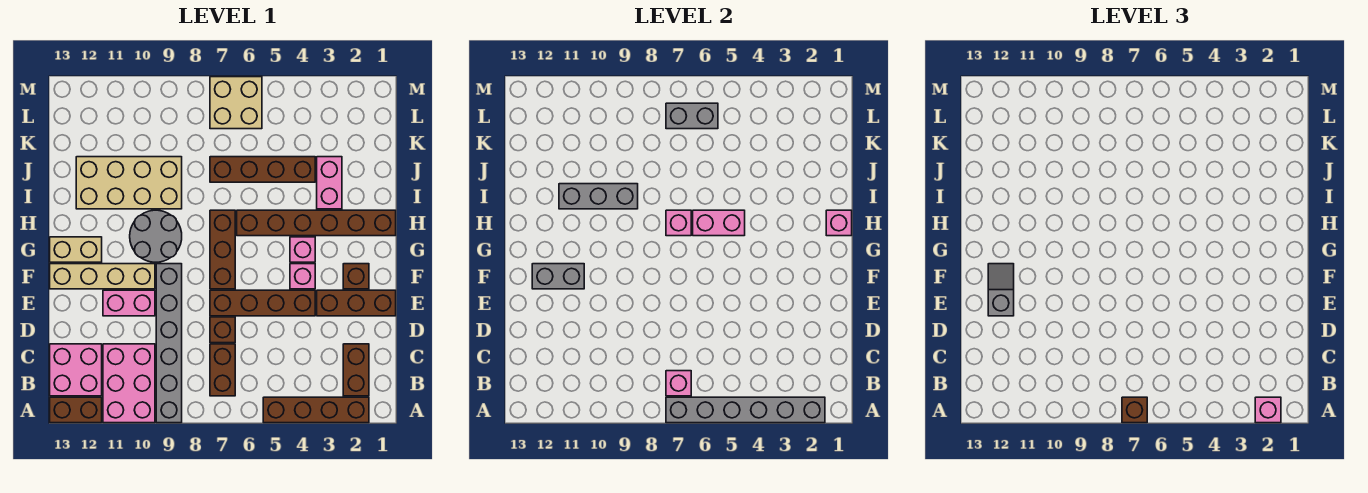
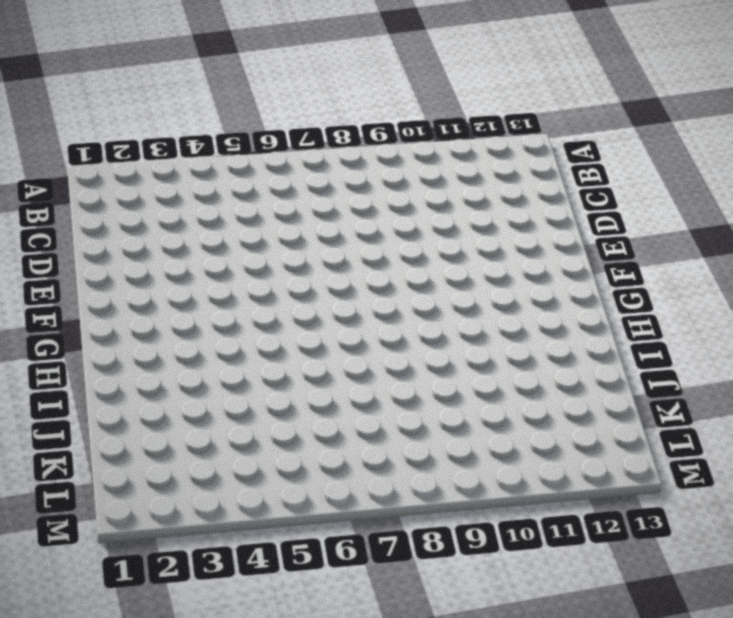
none -> brown brick A2:A5 level 1
none -> grey brick A9:F9 level 1
none -> pink brick A10:C11 level 1
none -> brown brick A12:A13 level 1

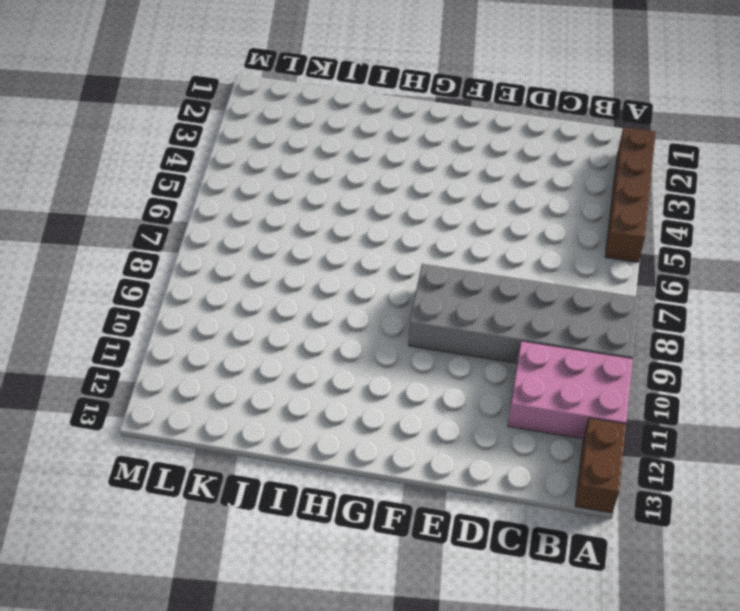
grey brick A8:F9 level 1 -> grey brick A9:F9 level 1
none -> brown brick B2:C2 level 1
none -> brown brick B7:C7 level 1
none -> pink brick B12:C13 level 1
none -> brown brick D7 level 1

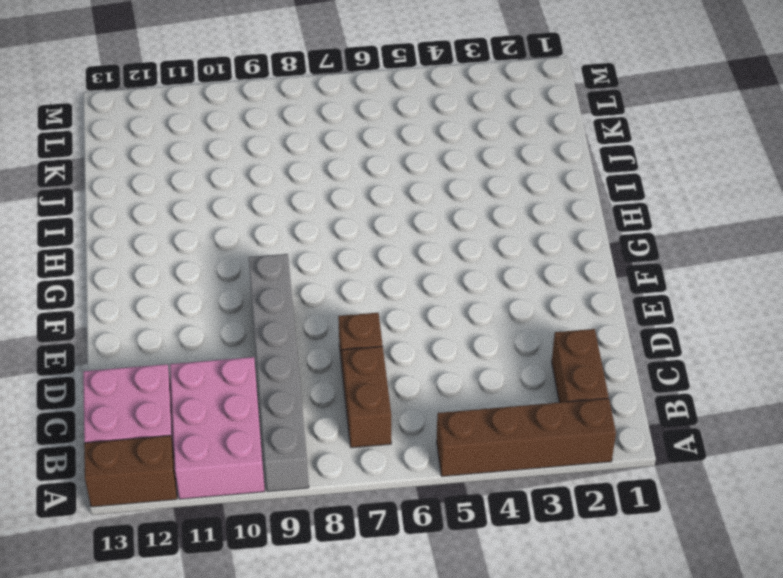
none -> brown brick E1:E3 level 1
none -> brown brick E4:E7 level 1
none -> pink brick E10:E11 level 1
none -> brown brick F2 level 1

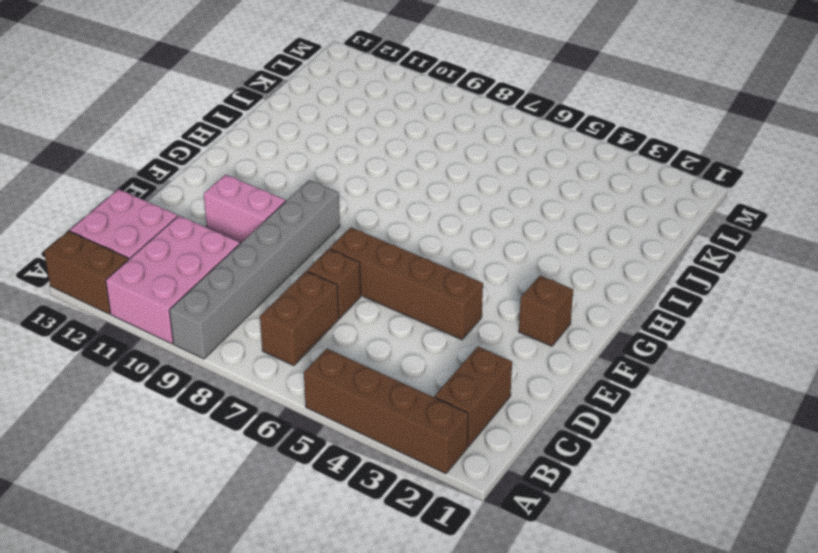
none -> brown brick E1:E3 level 1
none -> pink brick F4 level 1
none -> brown brick F7:H7 level 1
none -> tan brick F10:F13 level 1

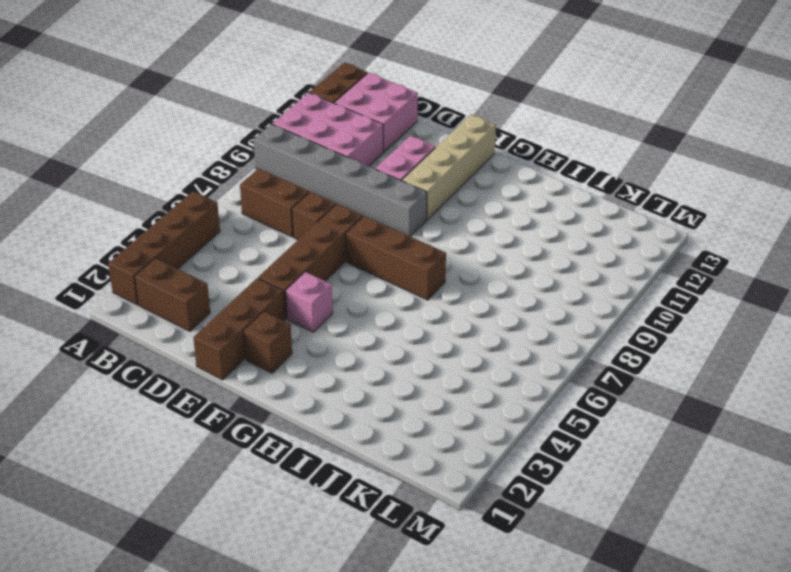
none -> pink brick G4 level 1
none -> grey round brick G9:H10 level 1
none -> tan brick G12:G13 level 1
none -> brown brick H1:H6 level 1

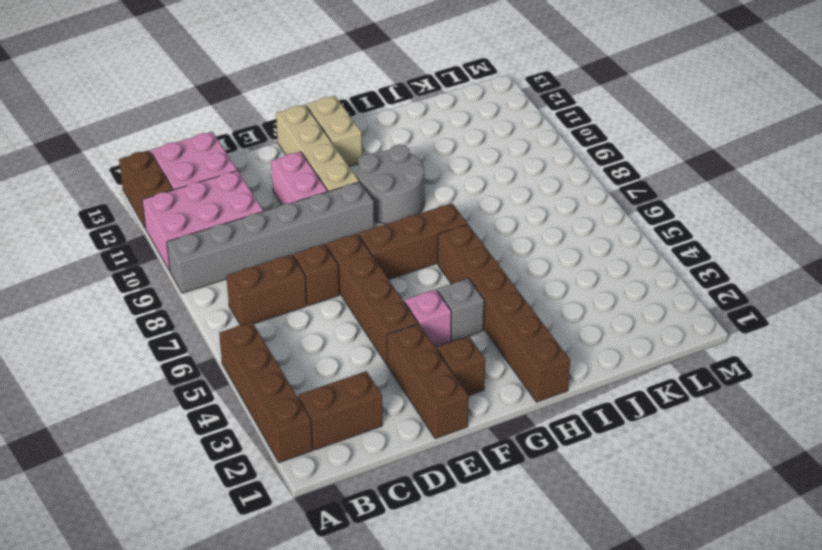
grey brick G4 level 1 -> pink brick G4 level 1
none -> pink brick I3:J3 level 1
none -> tan brick I9:J12 level 1
none -> brown brick J4:J7 level 1
none -> tan brick L6:M7 level 1

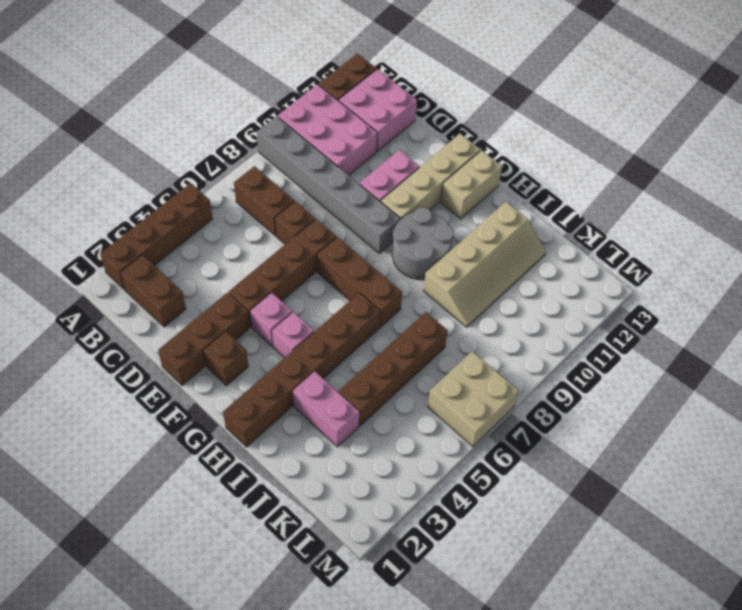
tan slope I9:J12 level 1 top I -> tan brick I9:J12 level 1
none -> grey brick A2:A7 level 2
none -> pink brick B7 level 2
none -> grey brick F11:F12 level 2
none -> pink brick H1 level 2

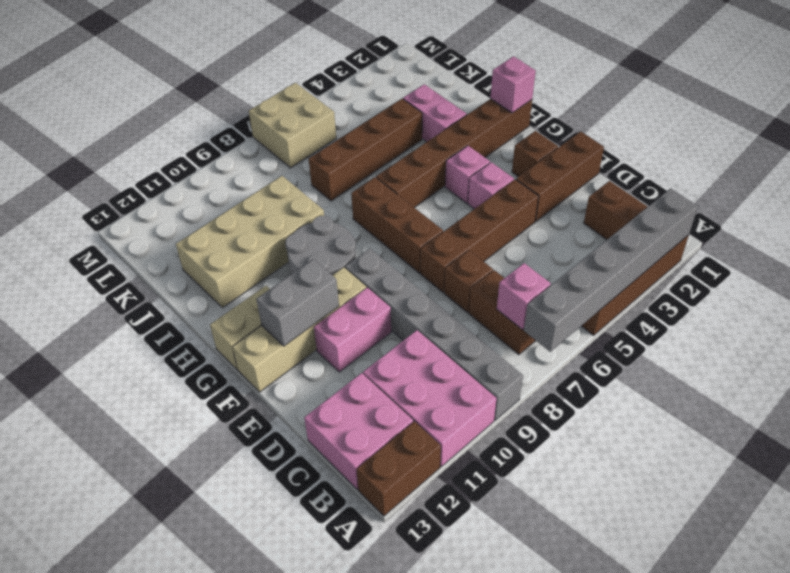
none -> pink brick H5:H6 level 2
none -> pink brick H7 level 2
none -> grey brick I9:I11 level 2
none -> grey brick L6:L7 level 2

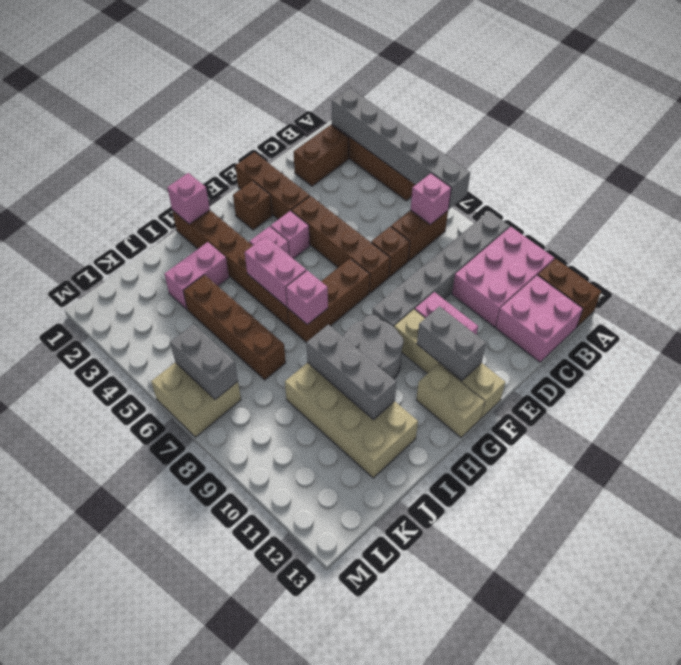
none -> pink brick A2 level 3
none -> brown brick A7 level 3
none -> grey slope E12:F12 level 3 top E

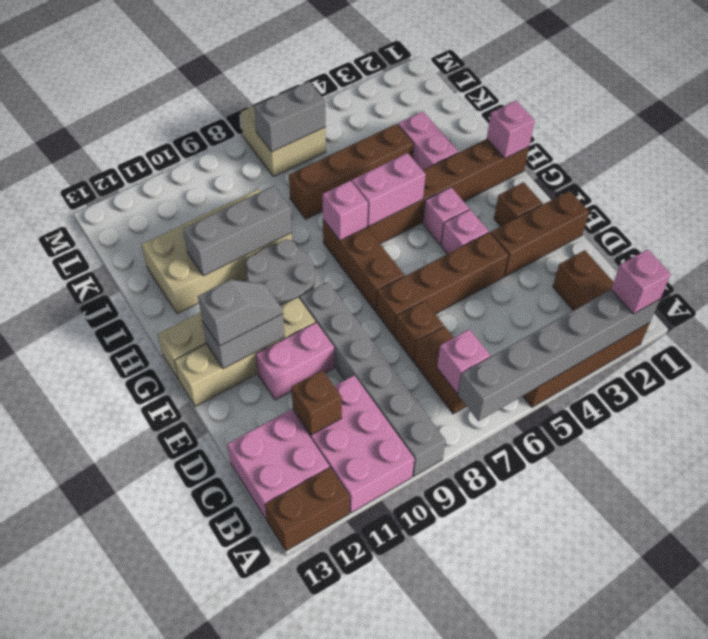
brown brick C11 level 2 -> brown brick A7 level 3
grey slope F11:F12 level 3 top 12 -> grey slope E12:F12 level 3 top E

